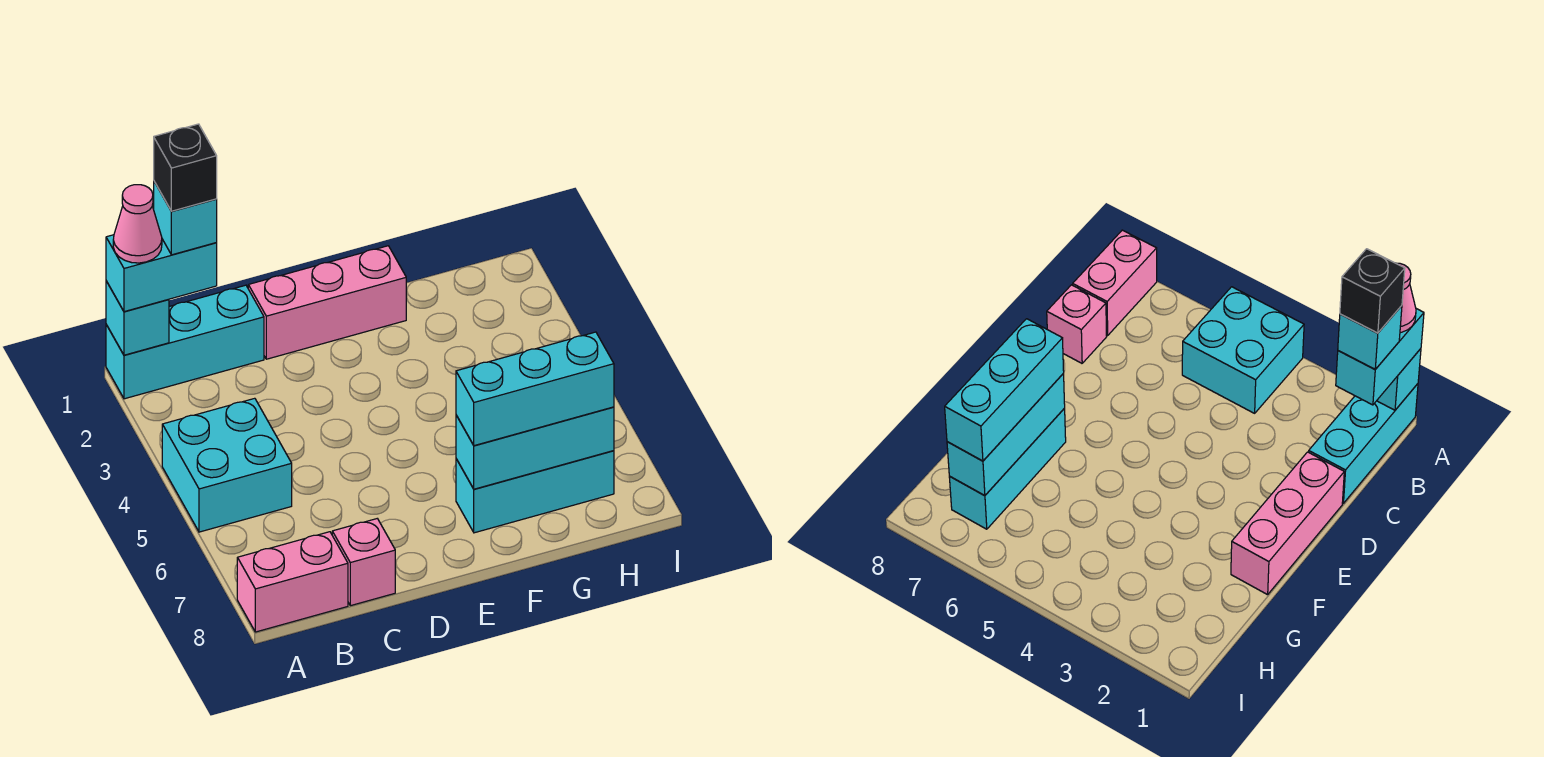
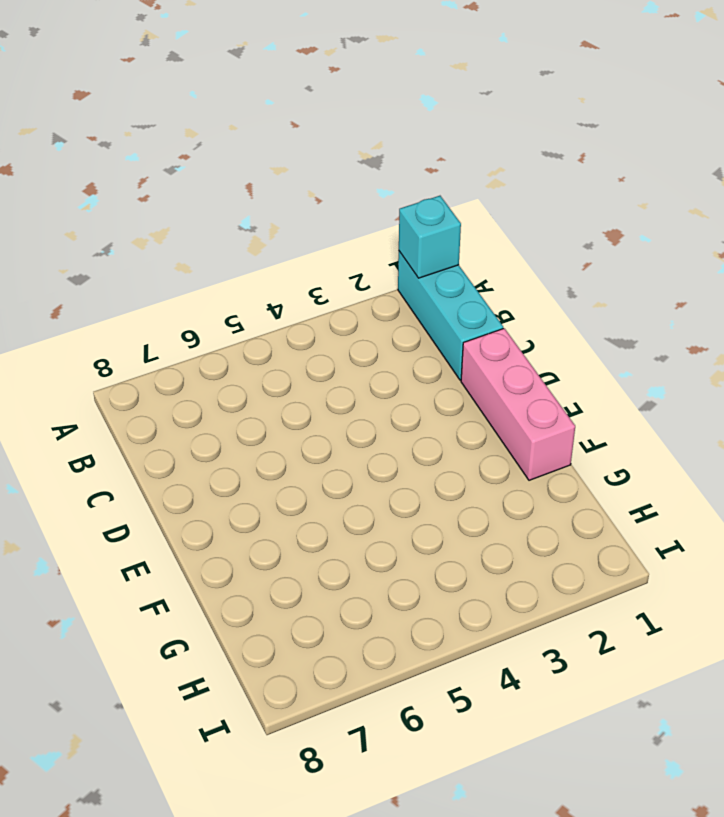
none -> cyan brick A4:B5 level 1
none -> pink brick A8:B8 level 1
none -> pink brick C8 level 1

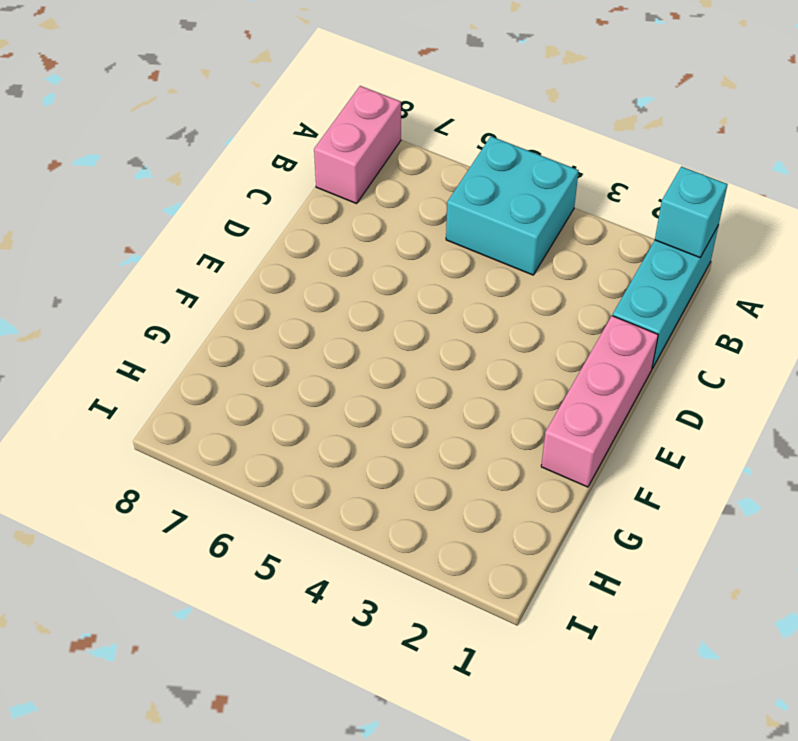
none -> pink brick C8 level 1
none -> cyan brick F7:H7 level 1
none -> cyan brick F7:H7 level 2

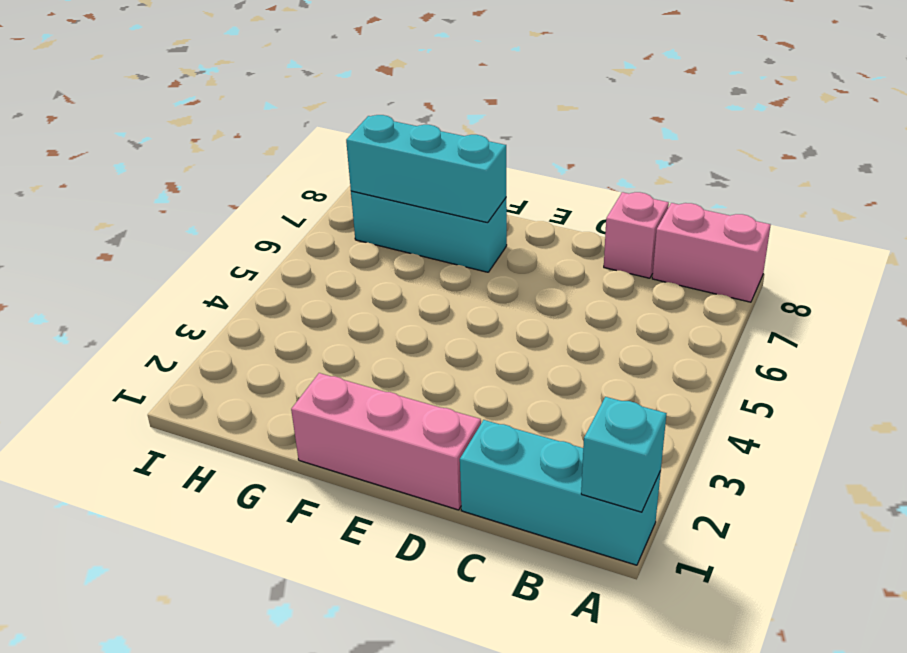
none -> cyan brick A4:B5 level 1
none -> cyan brick A1:B1 level 3
none -> cyan brick F7:H7 level 3

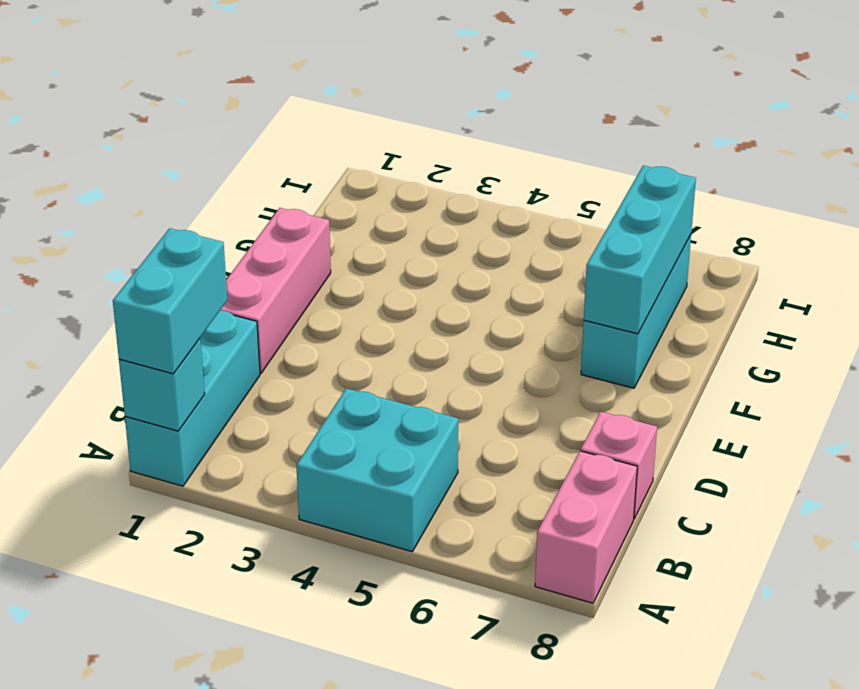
none -> cyan brick F7:H7 level 3
none -> pink cone A1 level 4
none -> cyan brick B1 level 4

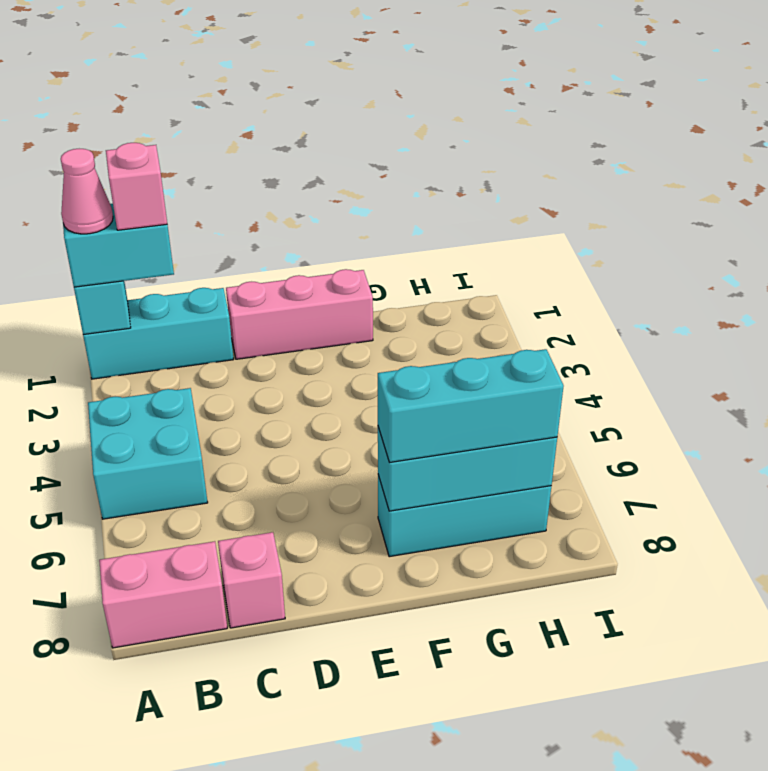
pink brick B1 level 4 -> cyan brick B1 level 4
none -> black brick B1 level 5

